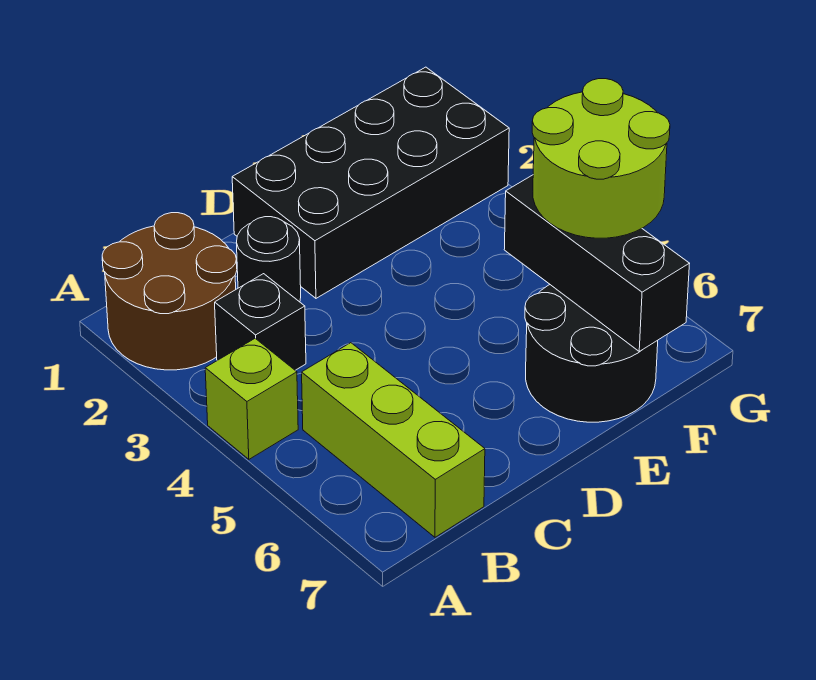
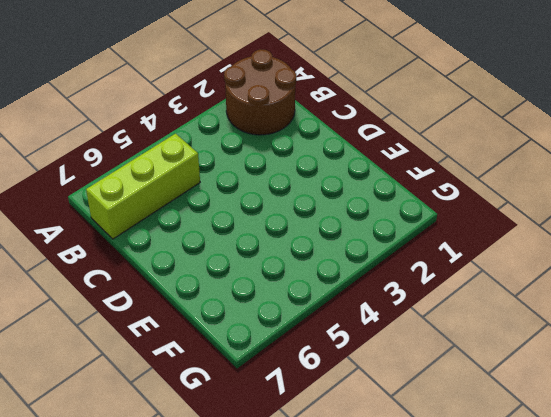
none -> lime brick A4 level 1
none -> black brick B3 level 1

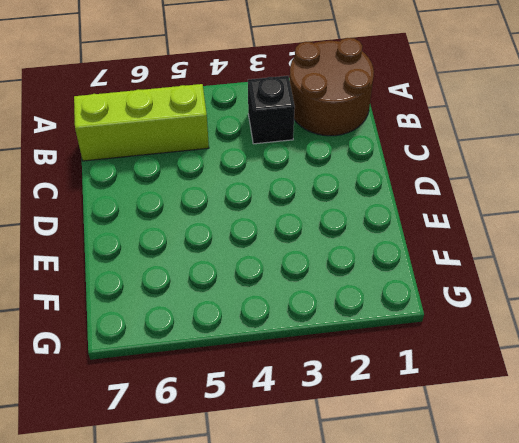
none -> lime brick A4 level 1
none -> black round brick C2 level 1

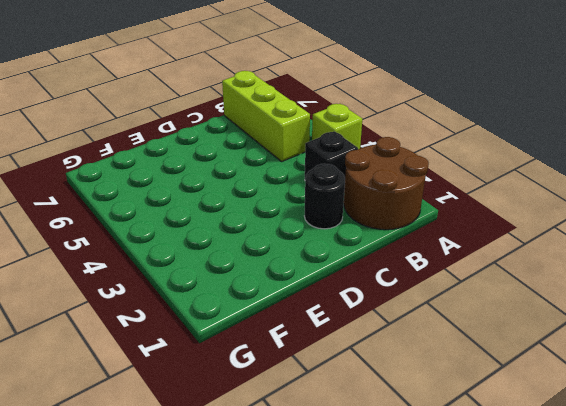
none -> black brick D1:G2 level 1
none -> black round brick E6:F7 level 1

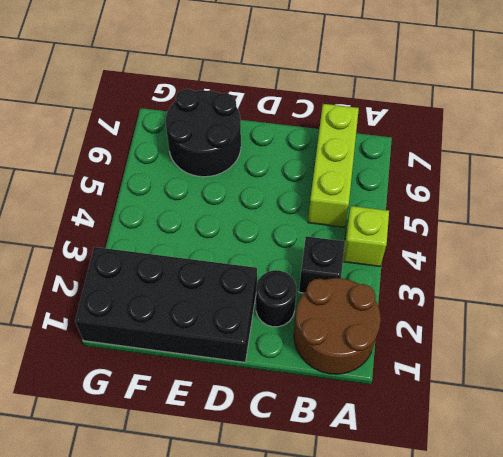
none -> black brick F5:F7 level 2
none -> lime round brick F5:G6 level 3

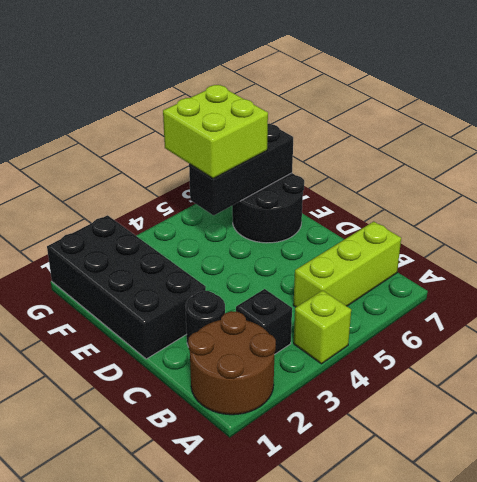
lime brick F5:G6 level 3 -> lime round brick F5:G6 level 3

